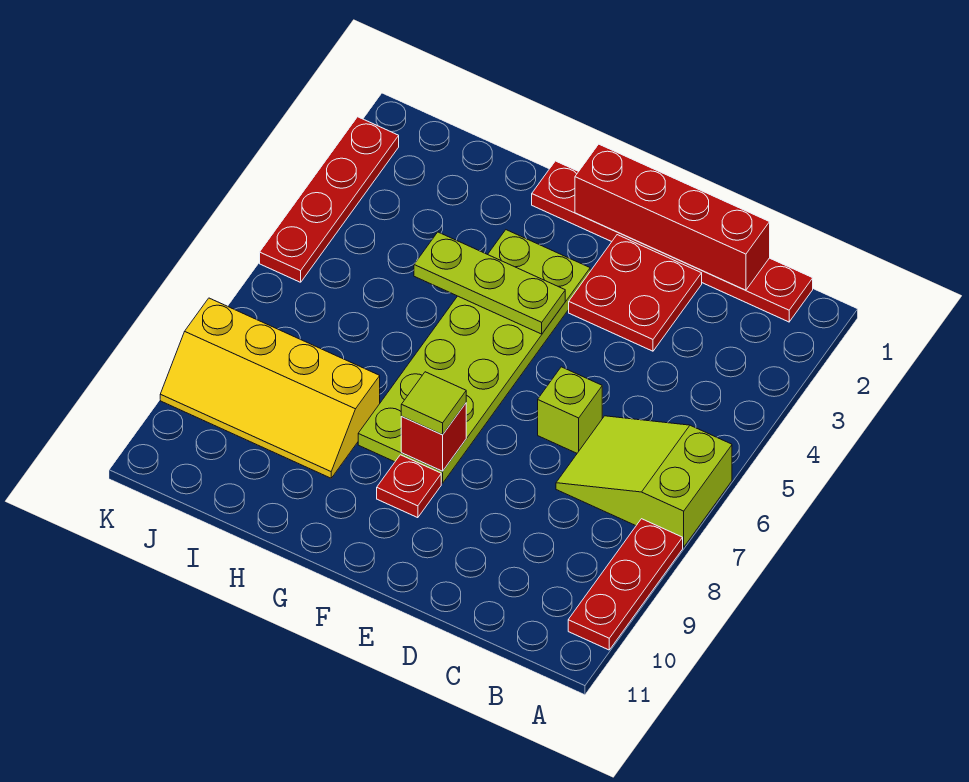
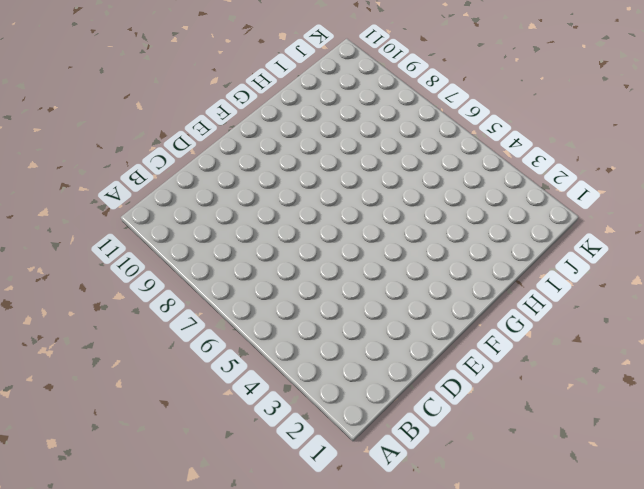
none -> lime slope A6:C7 level 1 top A
none -> red plate A8:A10 level 1
none -> red plate B1:G1 level 1

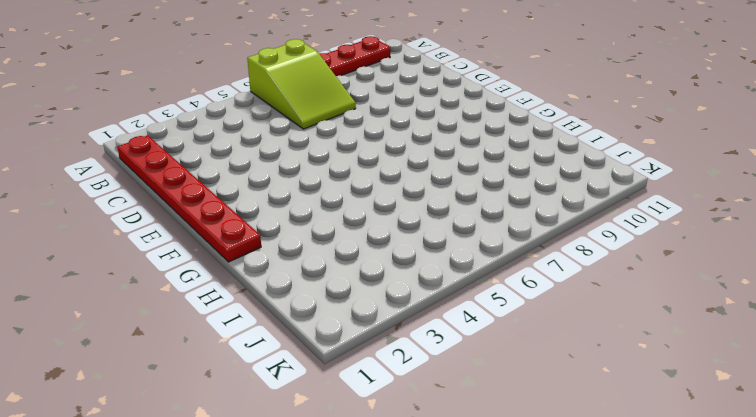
none -> red plate D2:E3 level 1
none -> lime brick D6 level 1
none -> lime plate F3:G8 level 1

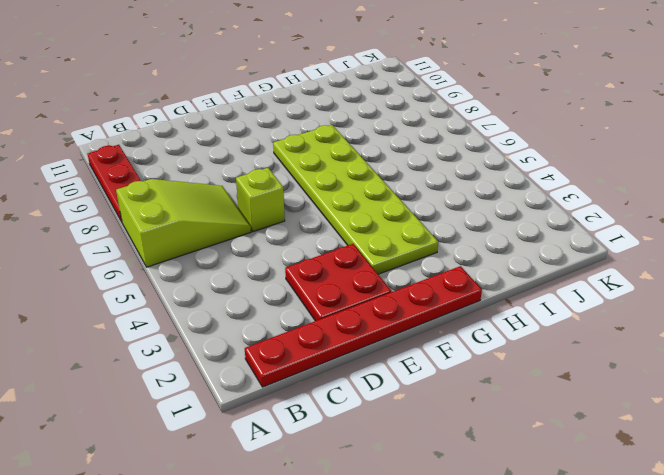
none -> red plate F9 level 1
none -> yellow slope H8:K9 level 1 top 8
none -> red plate K2:K5 level 1

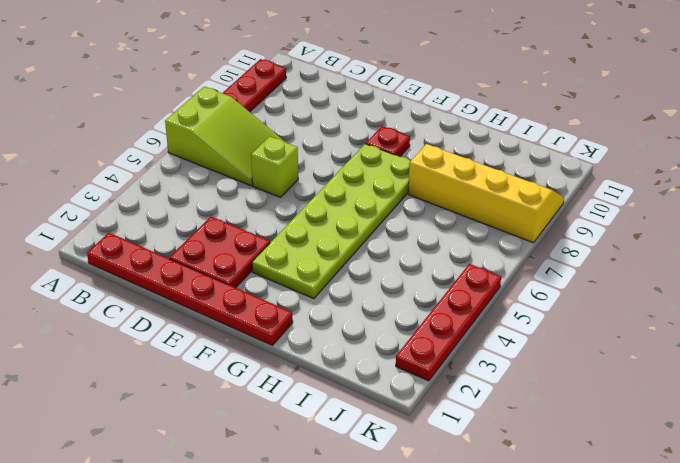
none -> red brick C1:F1 level 2
none -> lime plate F4:H4 level 2
none -> red brick F8 level 2

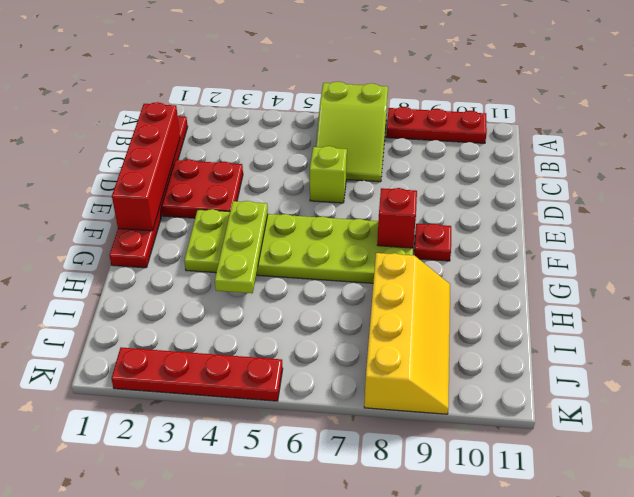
none -> lime tile F8 level 3

